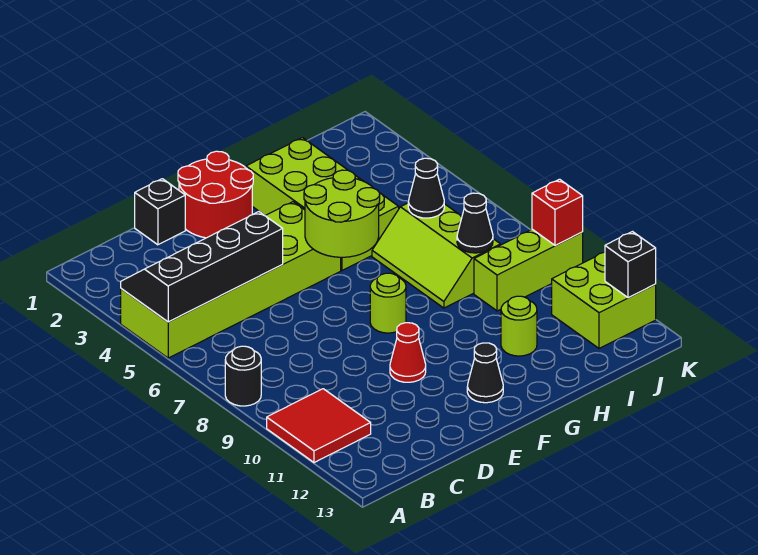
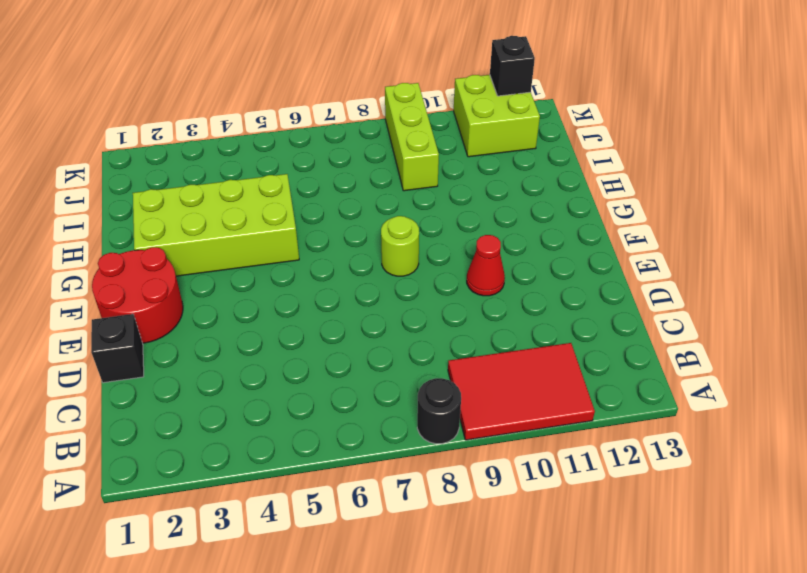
red tile A9:B11 level 1 -> red tile A10:B11 level 1
none -> lime brick A4:F5 level 1
none -> black cone F12 level 1
none -> lime slope H6:I8 level 1 top I

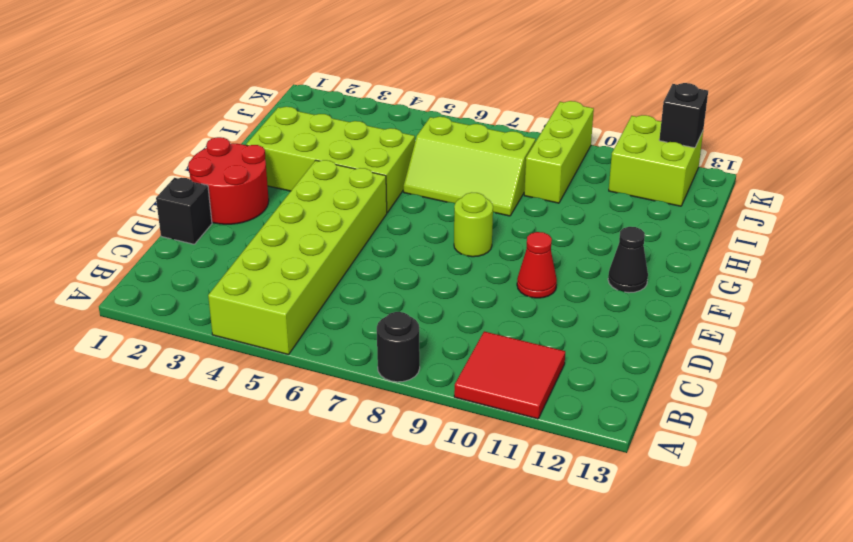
none -> lime round brick H11 level 1
none -> black slope A4:D5 level 2 top 5
none -> lime round brick F5:G6 level 2

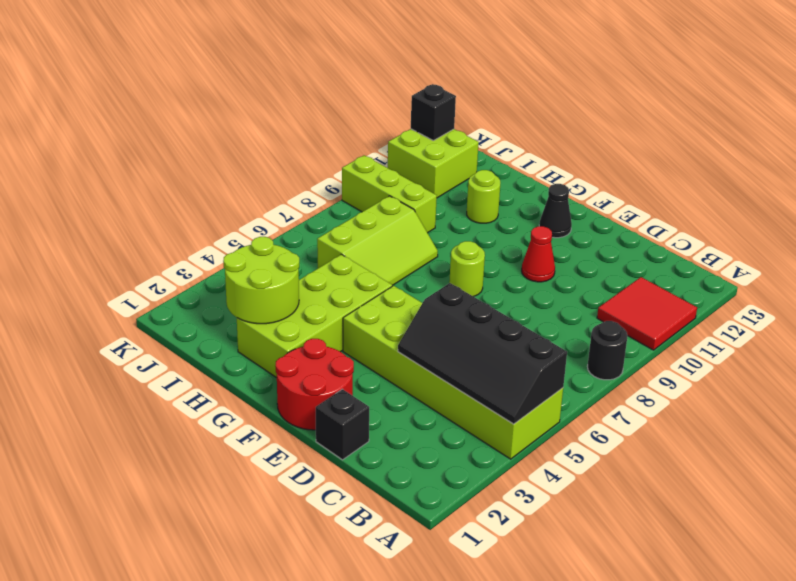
lime round brick H2:I3 level 2 -> lime round brick F5:G6 level 2
none -> black cone I6 level 2
none -> black cone I8 level 2
none -> red brick K9 level 2

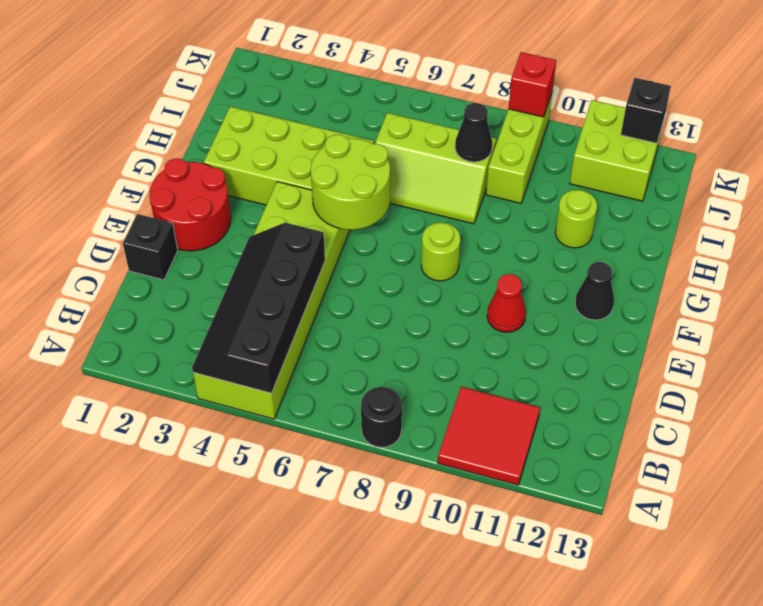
none -> black cone I6 level 2

